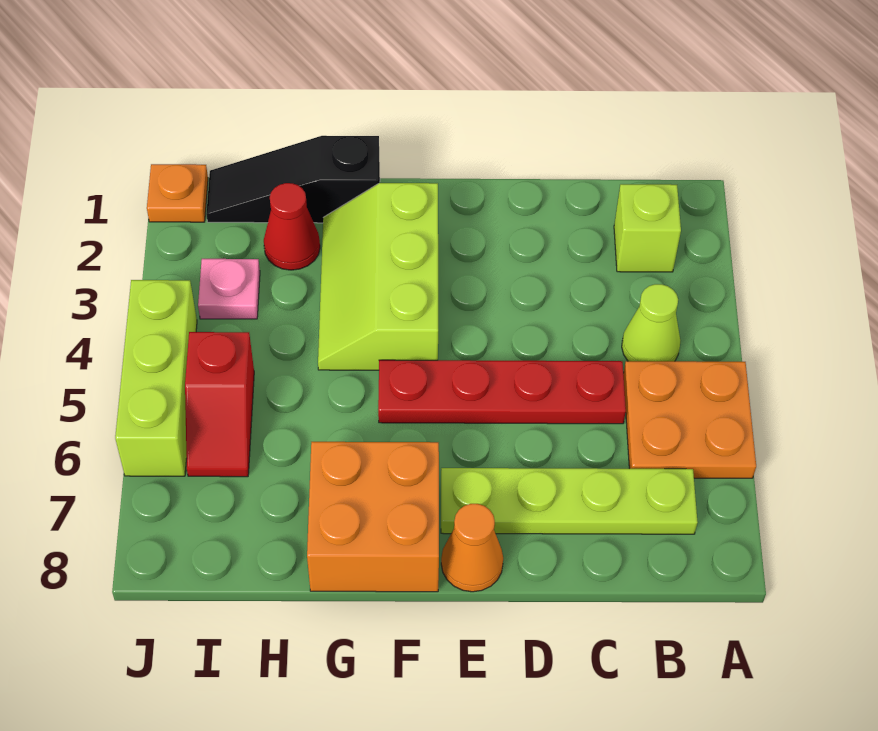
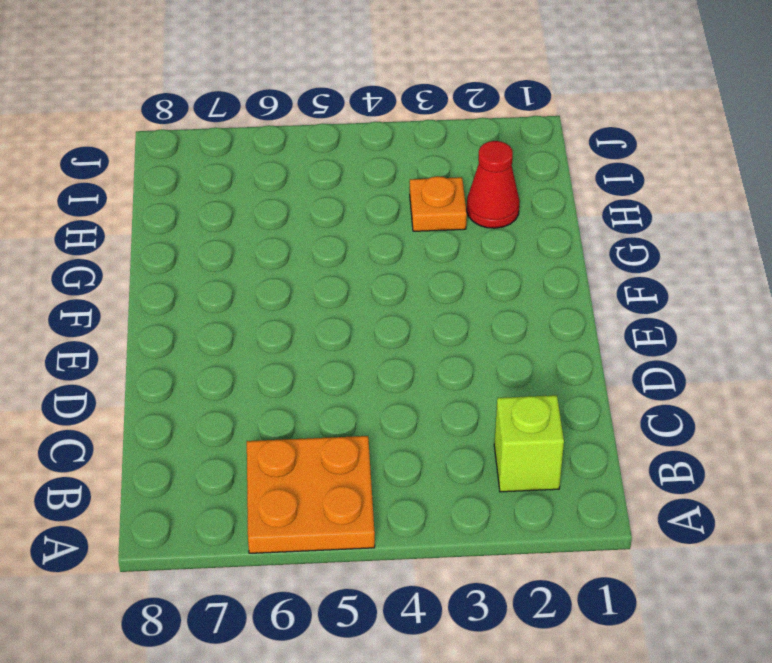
orange plate H3 level 1 -> orange plate J1 level 1
none -> lime cone B4 level 1
none -> lime plate B7:E7 level 1
none -> red plate C5:F5 level 1

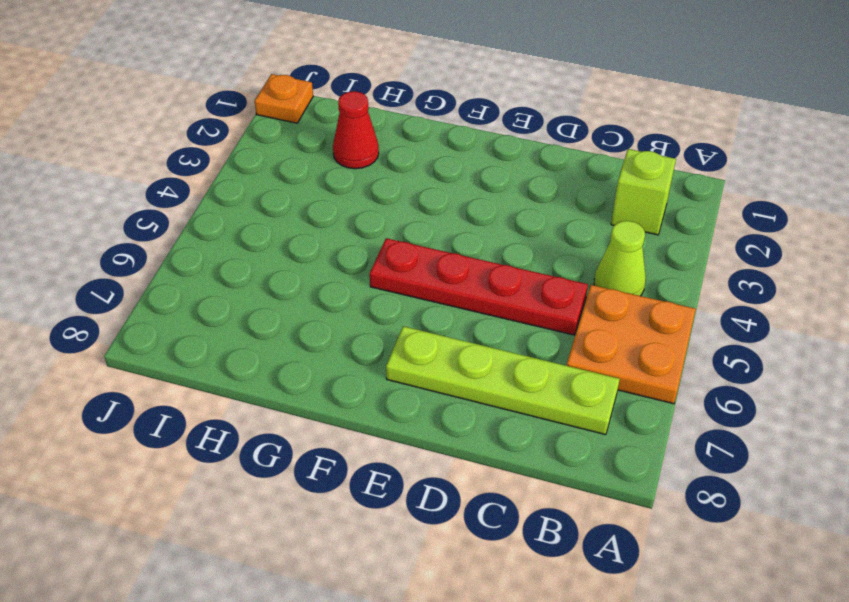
none -> orange cone E8 level 1
none -> lime slope F2:G4 level 1 top F
none -> orange brick F7:G8 level 1

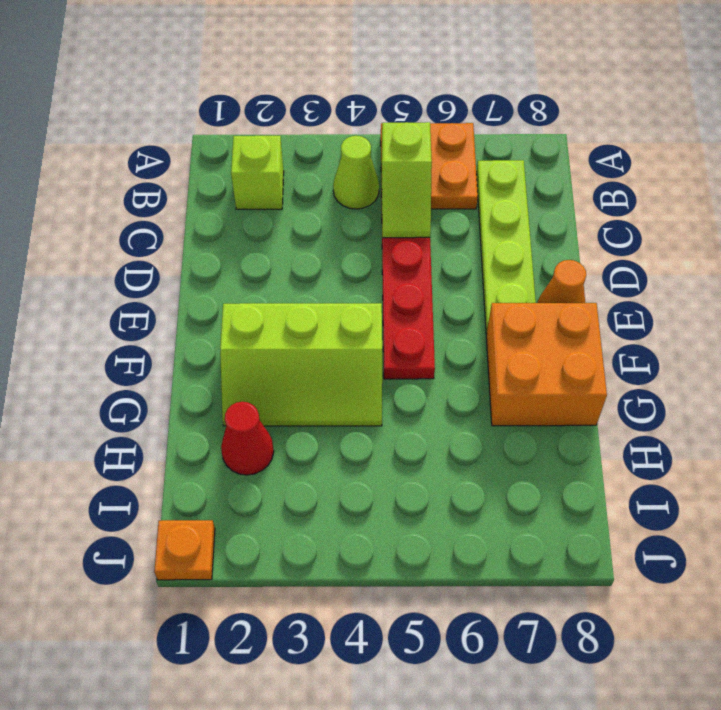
lime slope B5:C5 level 2 top B -> none
none -> black slope G1:I1 level 1 top G
none -> pink plate I3 level 1
none -> red slope I5:I6 level 1 top 5

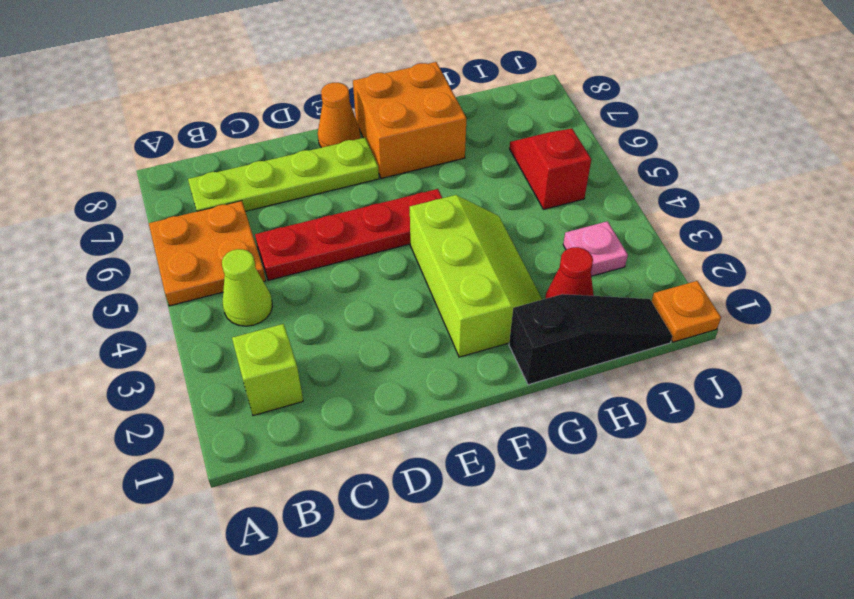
none -> lime brick J4:J6 level 1

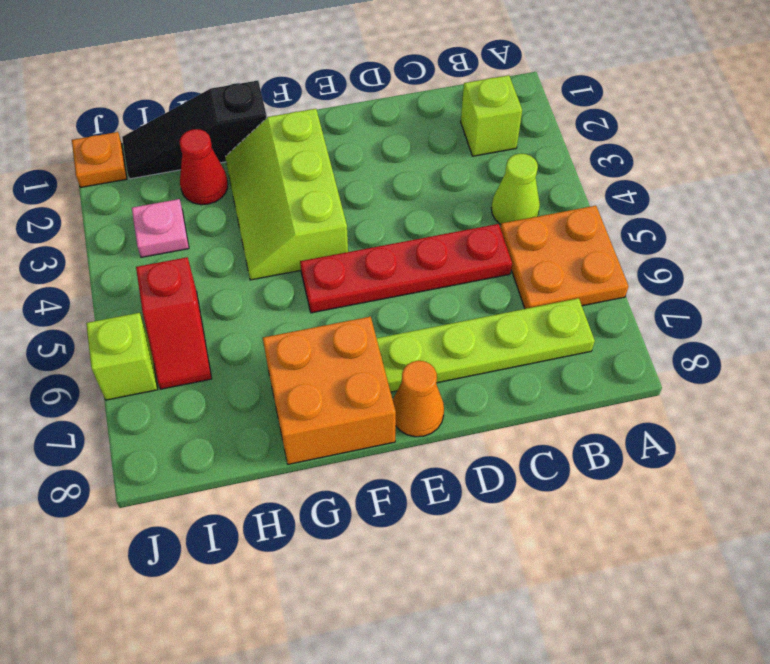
lime brick J6 level 1 -> lime brick J4:J6 level 1

